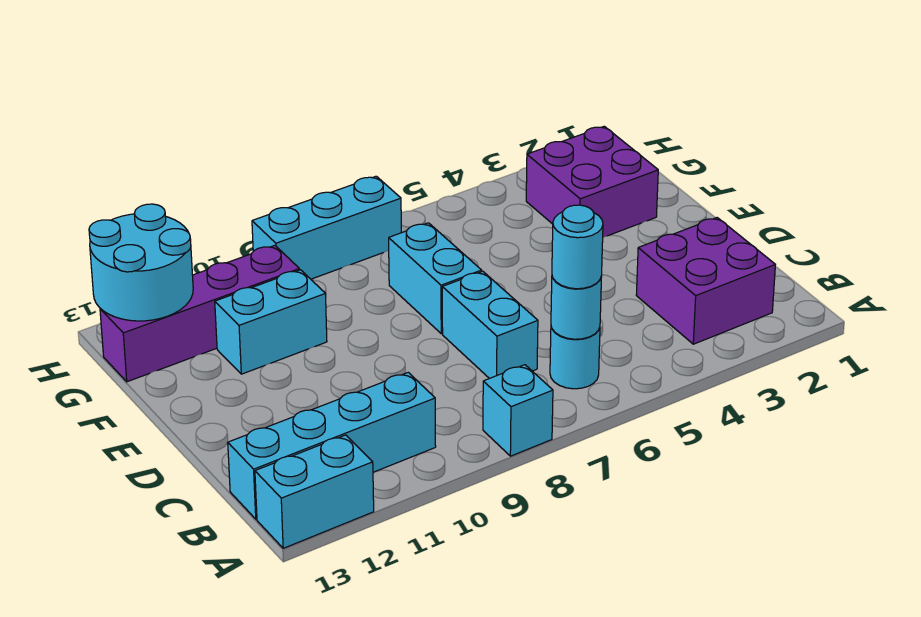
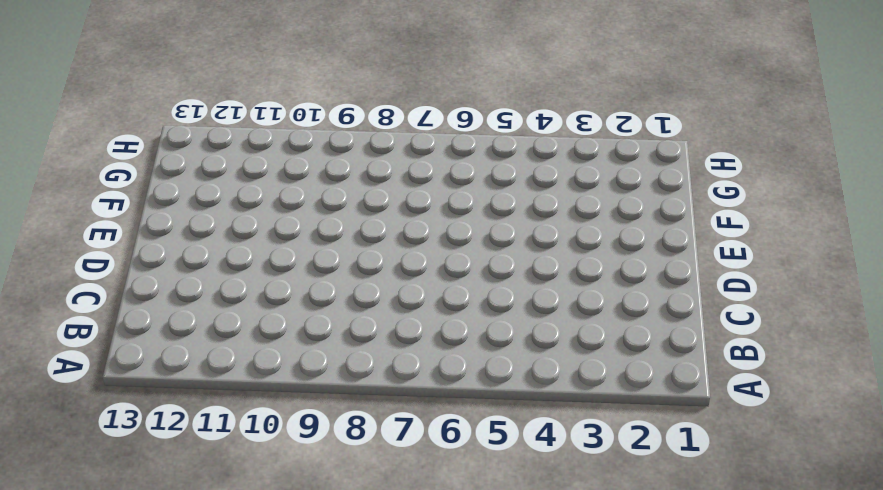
none -> cyan brick A8 level 1
none -> cyan brick A12:A13 level 1
none -> purple brick B2:C3 level 1

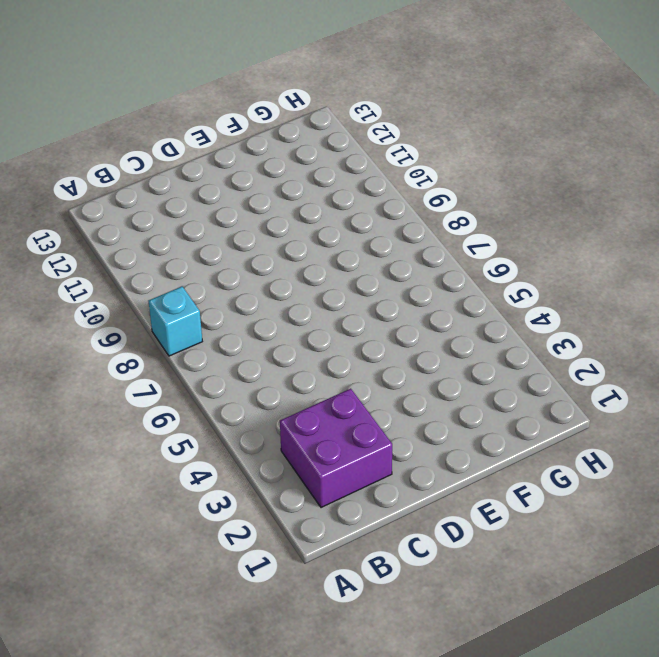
none -> cyan brick A12:A13 level 1
none -> cyan round brick B6 level 1
none -> cyan brick B10:B13 level 1

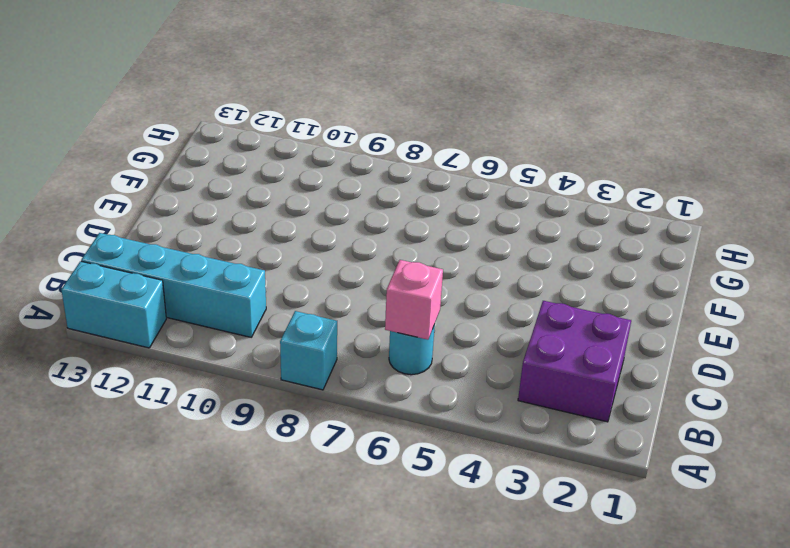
pink brick B6 level 2 -> cyan round brick B6 level 2
none -> cyan brick C7:D7 level 1
none -> cyan brick E7:F7 level 1
none -> purple brick F2:G3 level 1

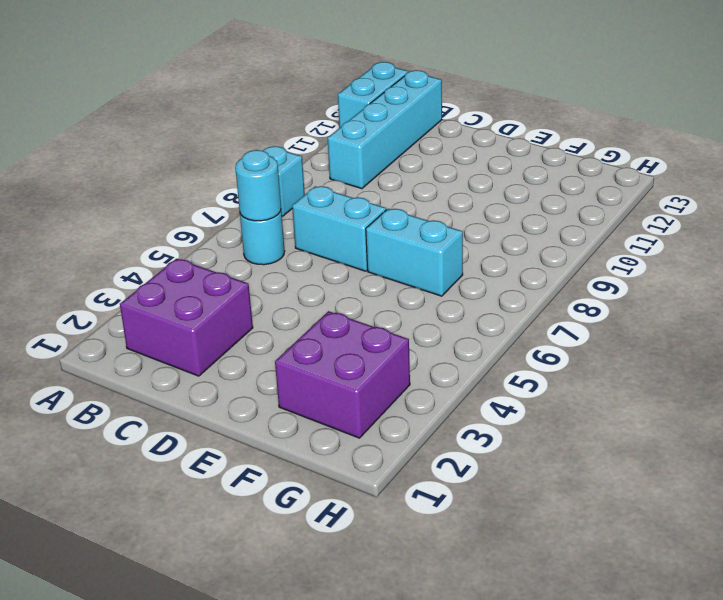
none -> cyan brick F10:F11 level 1
none -> purple brick G10:G13 level 1
none -> cyan brick H7:H9 level 1

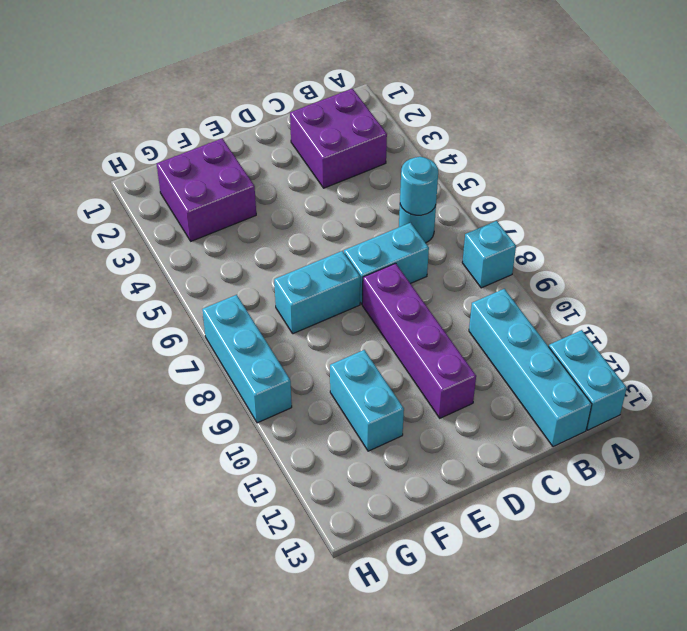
purple brick D8:D11 level 1 -> purple brick G10:G13 level 1
none -> cyan round brick G12:H13 level 2
none -> cyan round brick B6 level 3

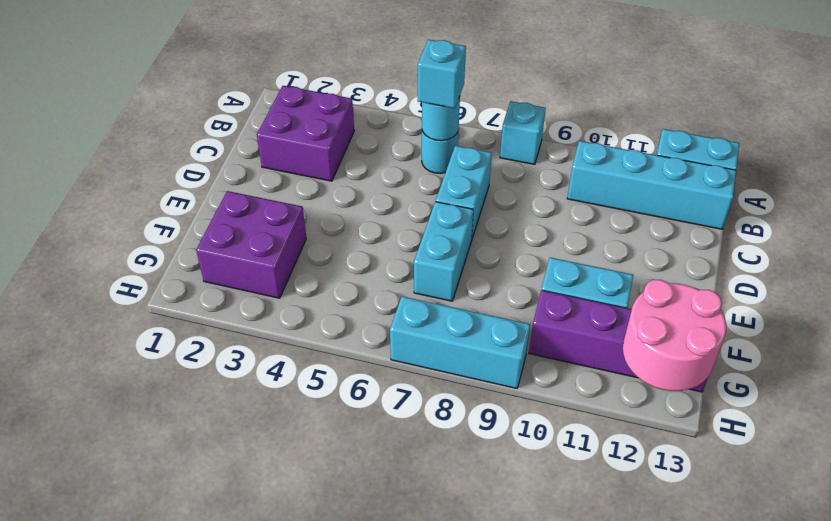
cyan brick B6 level 3 -> cyan round brick B6 level 3
pink round brick G12:H13 level 2 -> cyan round brick G12:H13 level 2

